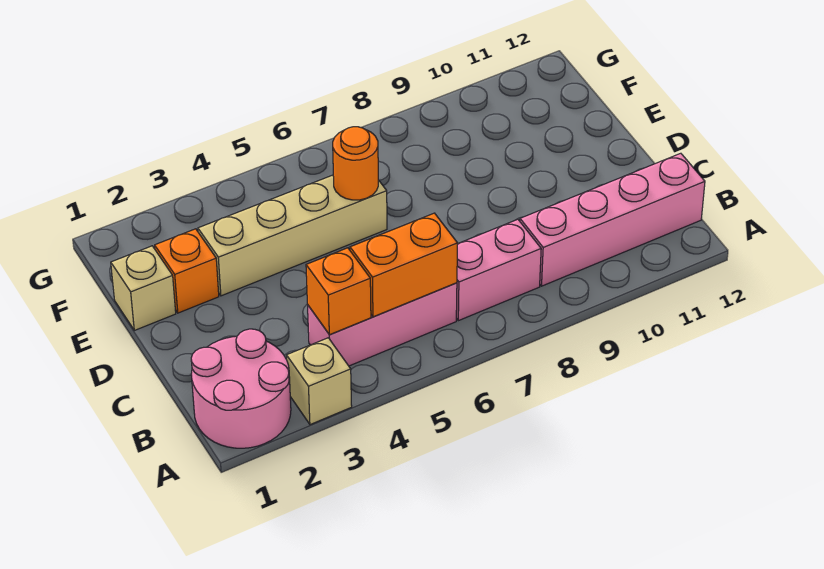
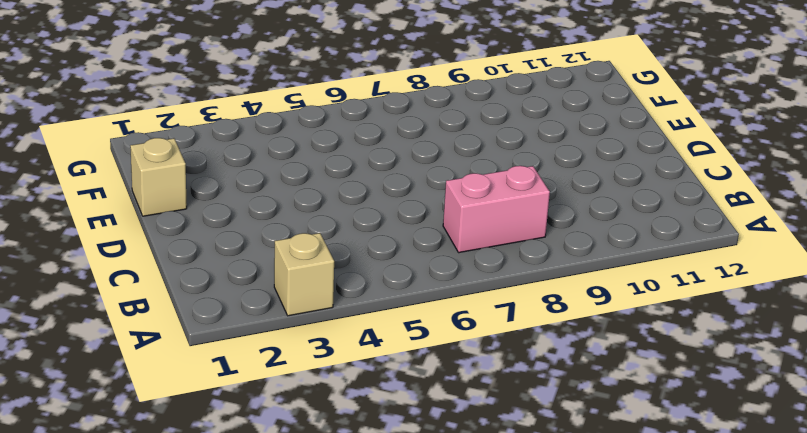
none -> pink round brick A1:B2 level 1
none -> pink brick B4:B6 level 1

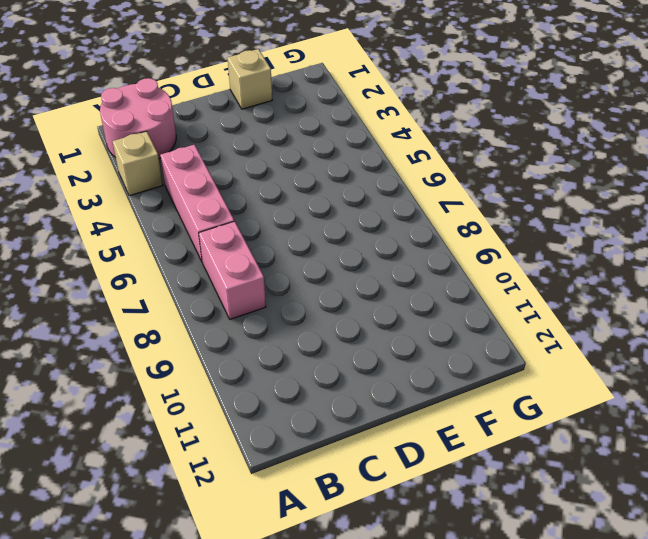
none -> pink brick B9:B12 level 1
none -> orange brick E2 level 1

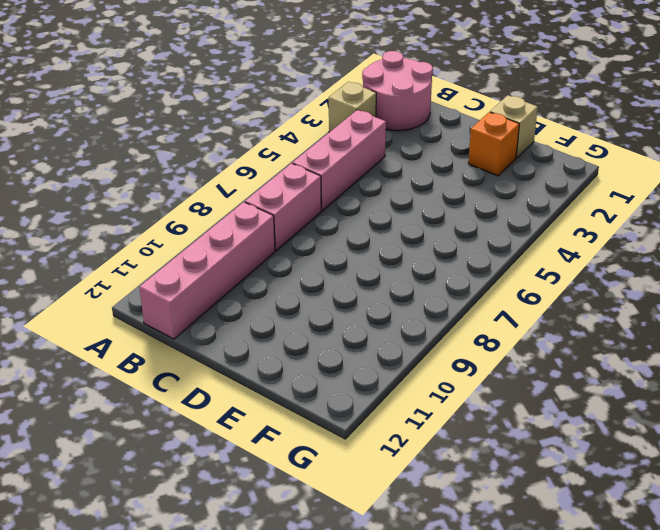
none -> tan brick E3:E6 level 1
none -> orange brick B4 level 2

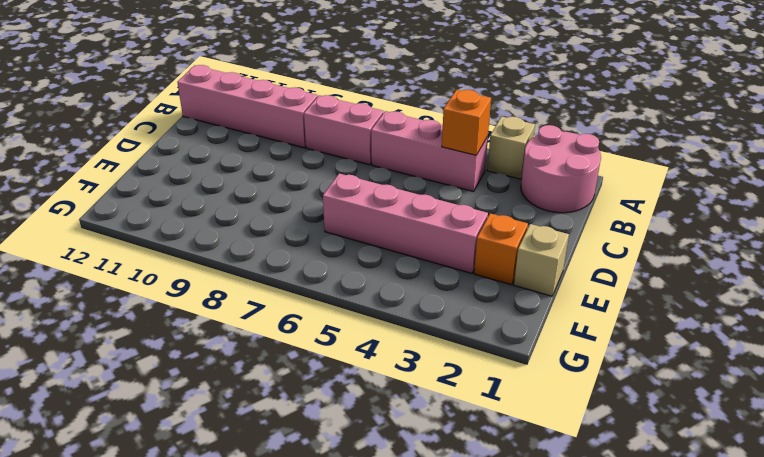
pink brick E3:E6 level 1 -> tan brick E3:E6 level 1
none -> orange brick B5:B6 level 2
none -> orange round brick E6 level 2

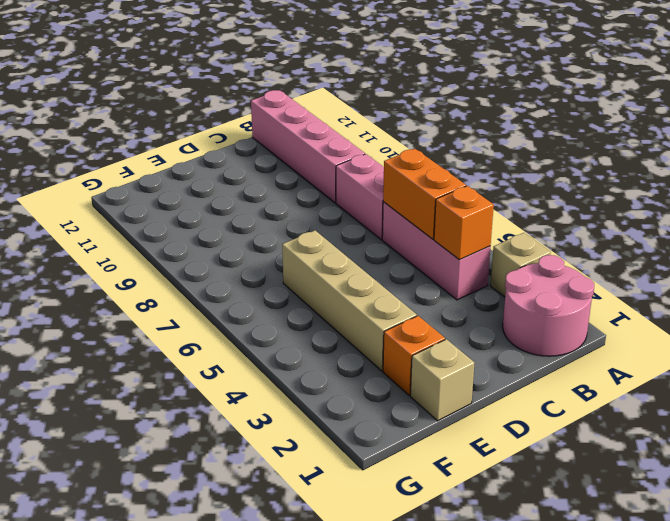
none -> orange round brick E6 level 2

